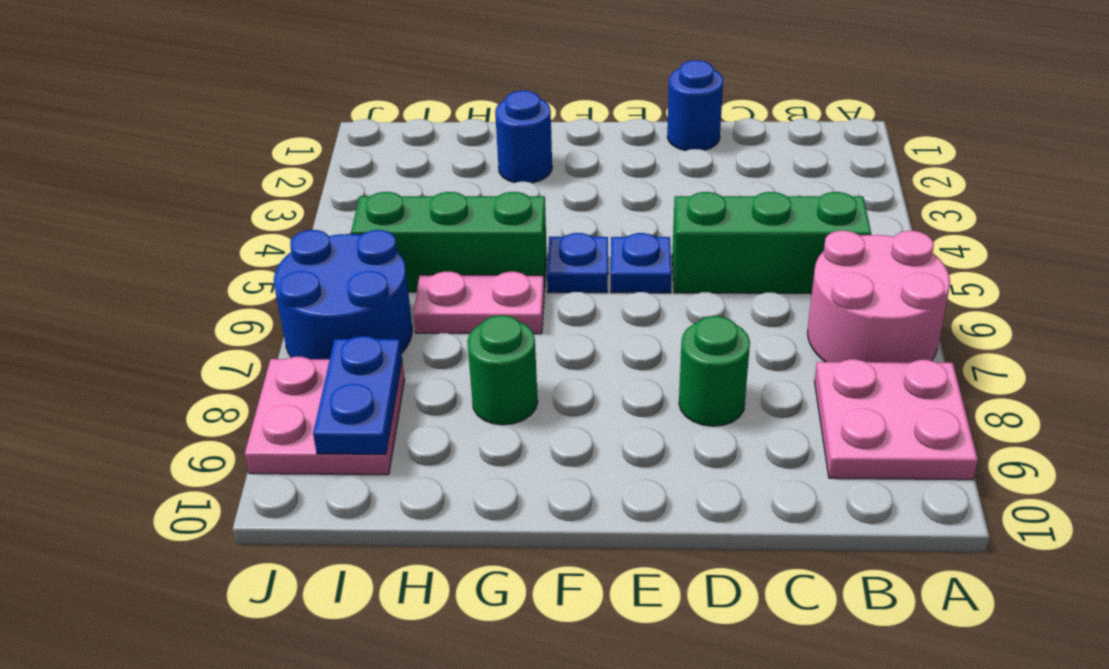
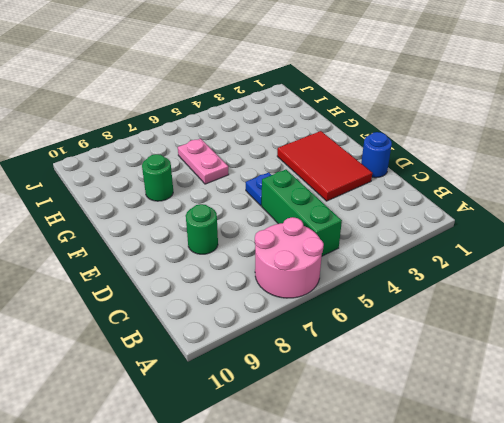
red tile D2:F3 level 1 -> none
none -> pink plate A8:B9 level 1
none -> blue plate F5 level 1
none -> blue round brick G2 level 1

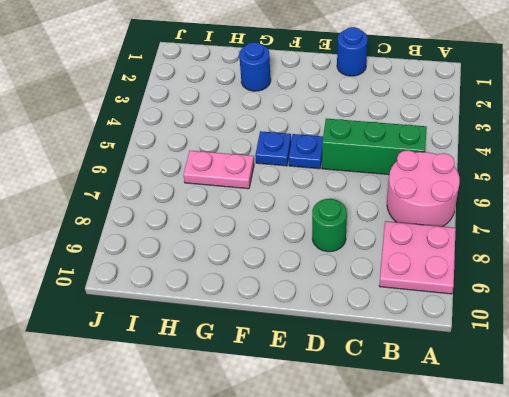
none -> green brick G5:I5 level 1
none -> green round brick G8 level 1
none -> blue round brick I6:J7 level 1

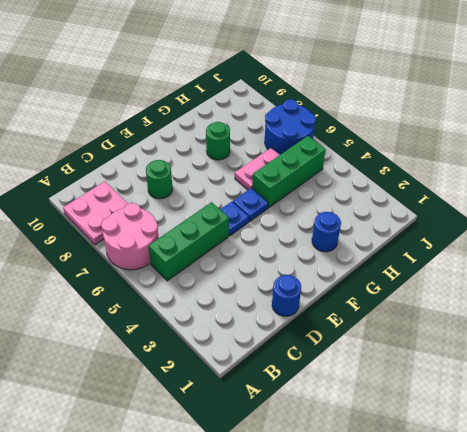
none -> pink plate I8:J9 level 1
none -> blue plate I8:I9 level 2

